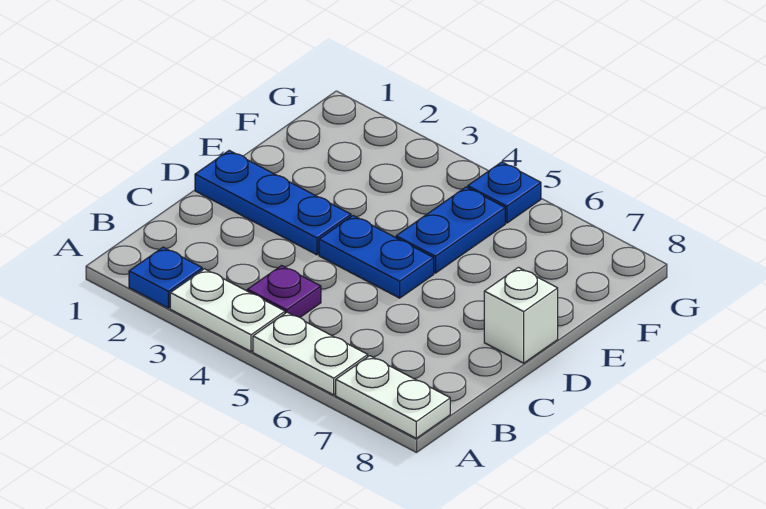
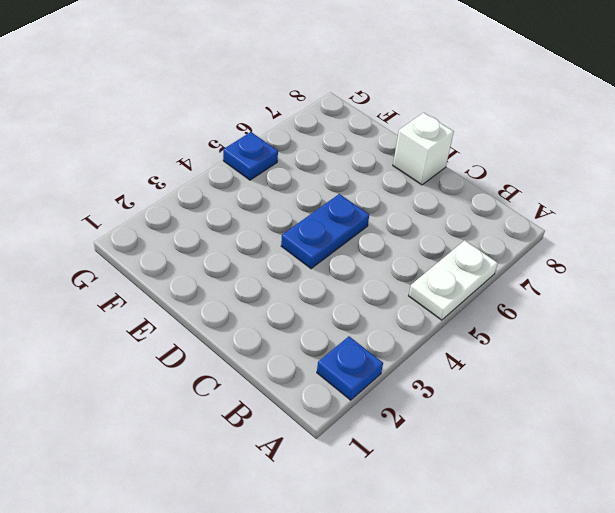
none -> white plate A3:A4 level 1
none -> white plate A7:A8 level 1

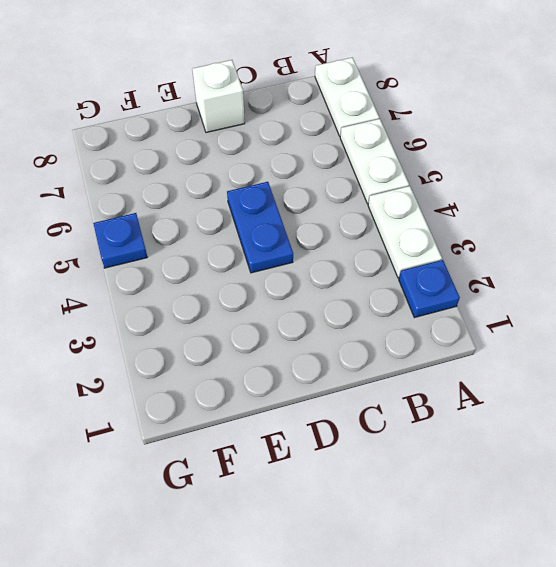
none -> purple plate B4 level 1
none -> blue plate D1:D3 level 1

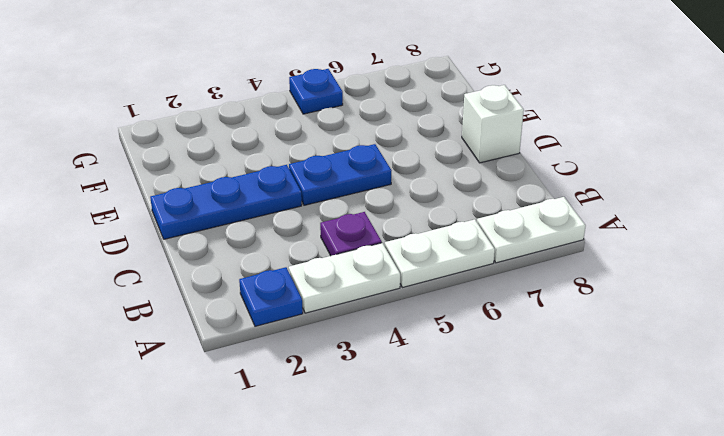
none -> blue plate E5:F5 level 1

